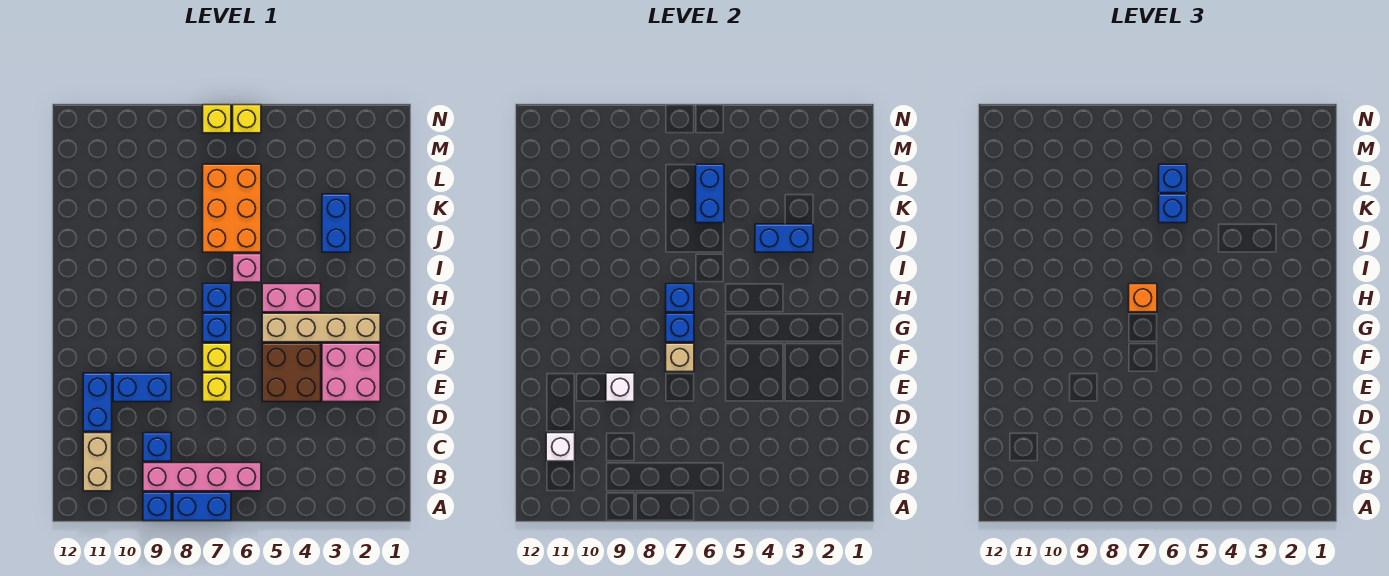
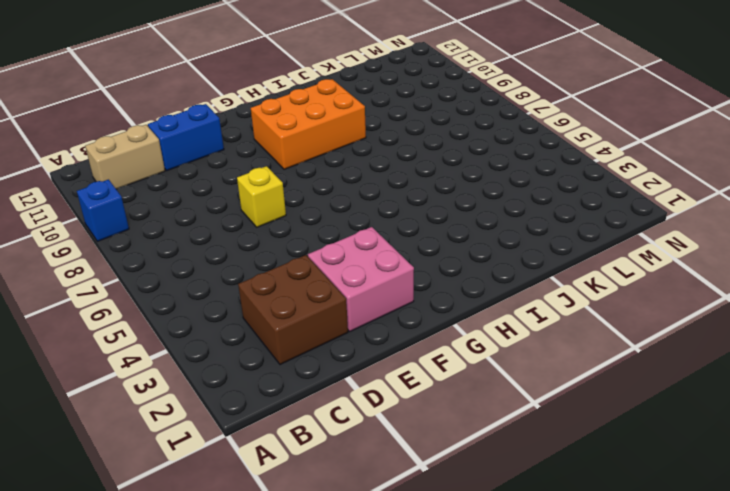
brown brick C2:D3 level 1 -> brown brick E4:F5 level 1
orange brick G9:I10 level 1 -> orange brick J6:L7 level 1
none -> blue brick A7:A8 level 1
none -> pink brick B6:B9 level 1
none -> blue brick C9 level 1
none -> blue brick E9:E10 level 1

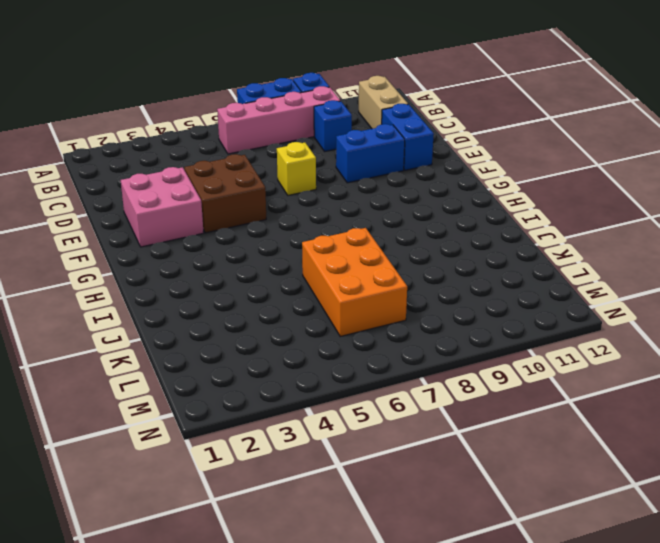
none -> yellow brick F7 level 1
none -> tan brick G2:G5 level 1
none -> blue brick G7 level 1
none -> pink brick H4:H5 level 1

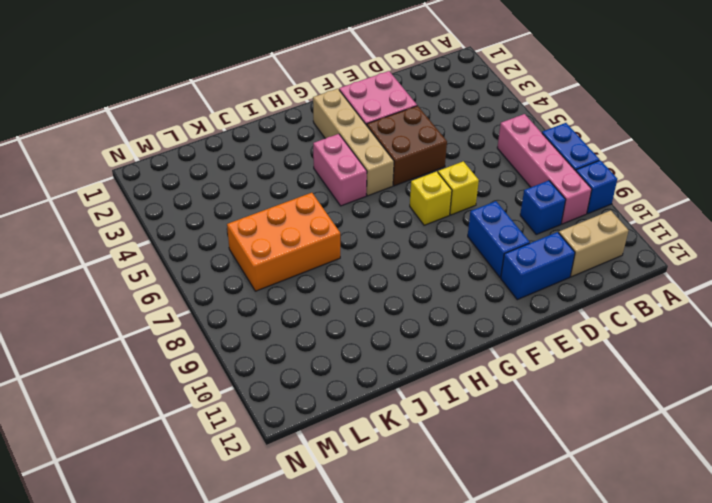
none -> blue brick G7 level 1
none -> blue brick H7 level 1
none -> pink brick I6 level 1
none -> blue brick J3:K3 level 1

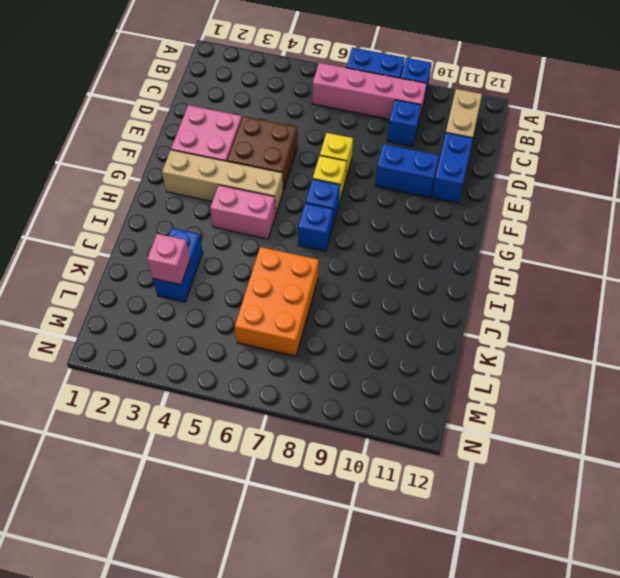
pink brick K3 level 2 -> pink brick I6 level 1
none -> yellow brick N6 level 1
none -> yellow brick N7 level 1
none -> white brick C11 level 2
none -> white brick E9 level 2

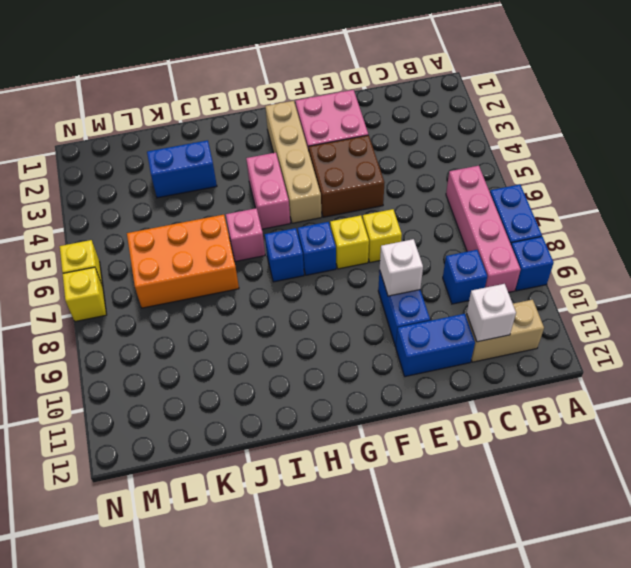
none -> tan brick F7 level 2
none -> blue brick G7 level 2
none -> blue brick H7 level 2
none -> blue brick J3:J4 level 2

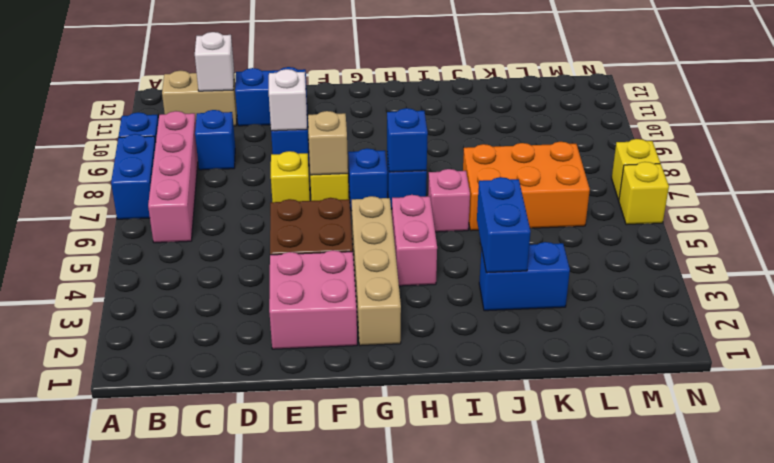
none -> blue brick G7 level 2
none -> blue brick K6:L6 level 2
none -> orange brick H7 level 3
none -> blue brick K6 level 3

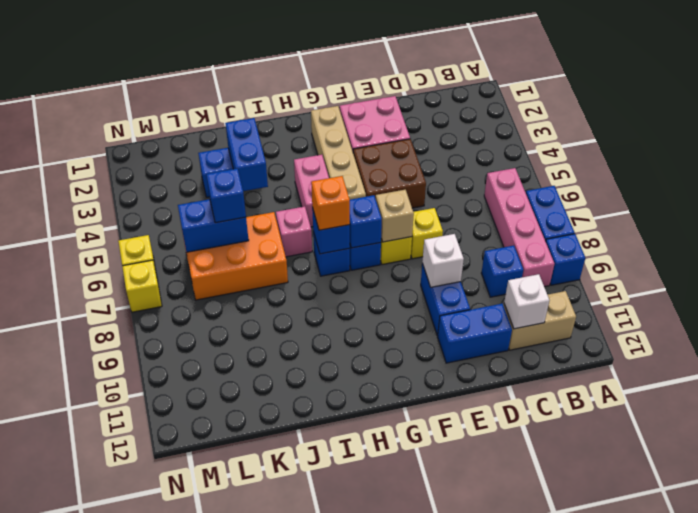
none -> blue brick L6 level 3

